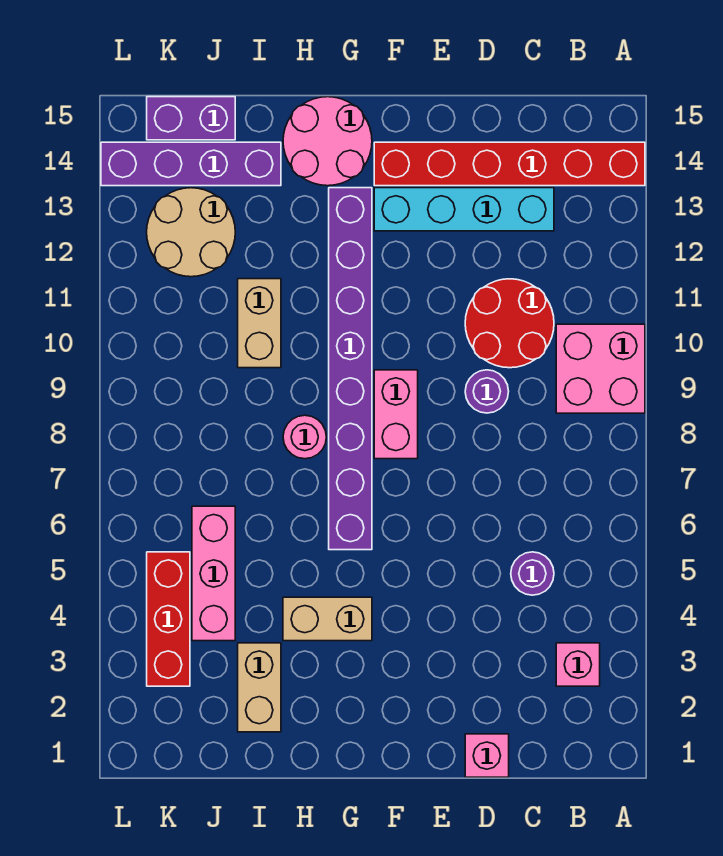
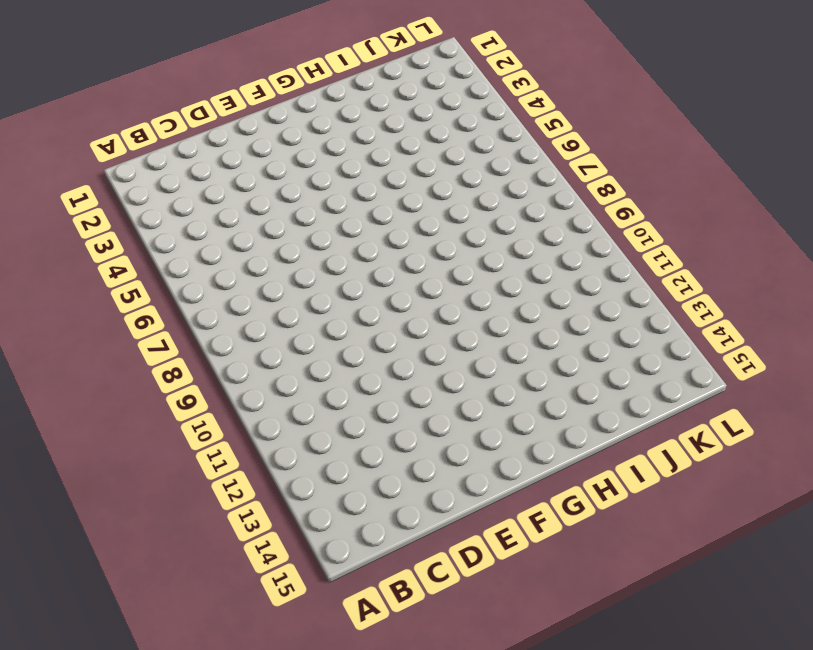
none -> pink brick A9:B10 level 1
none -> red brick A14:F14 level 1
none -> pink brick B3 level 1

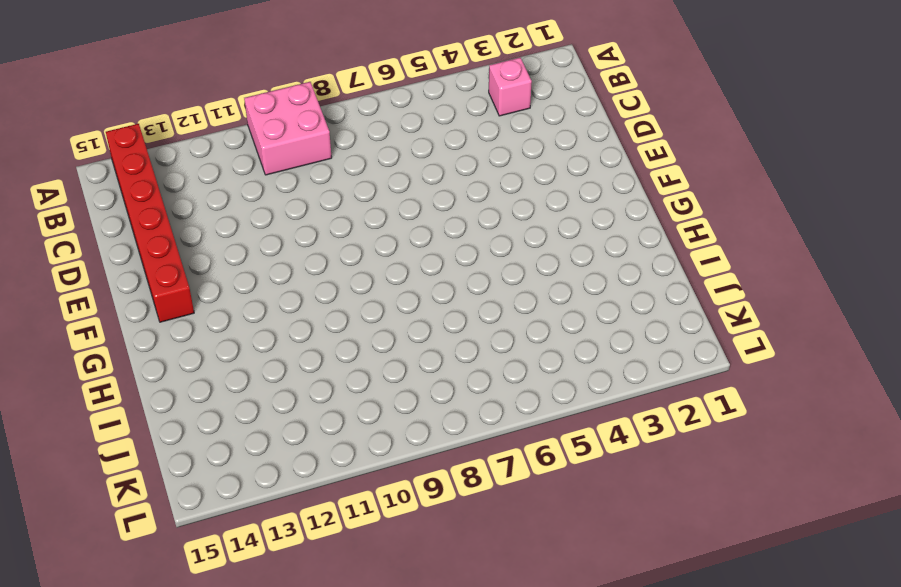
none -> purple round brick C5 level 1
none -> red round brick C10:D11 level 1
none -> cyan brick C13:F13 level 1

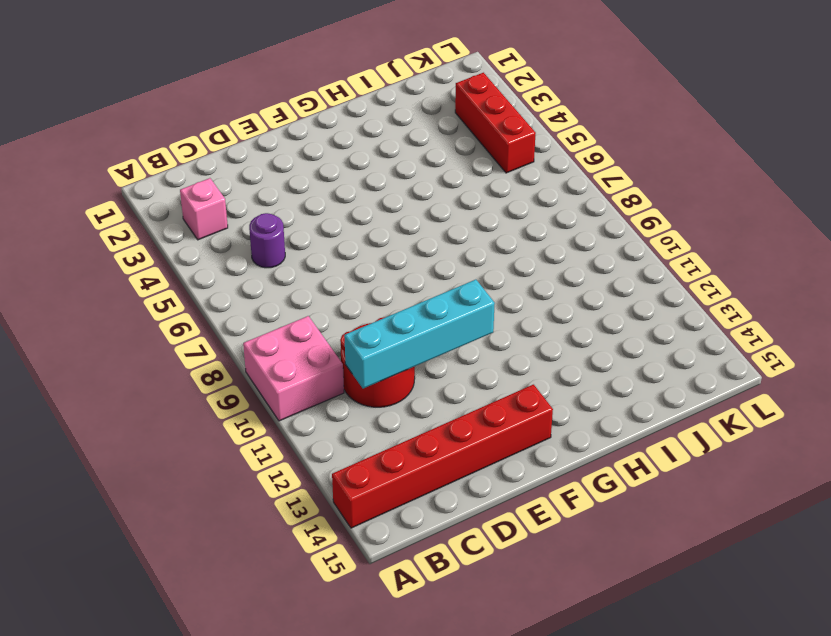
cyan brick C11:F11 level 2 -> cyan brick C13:F13 level 1
none -> pink brick D1 level 1
none -> purple round brick D9 level 1
none -> pink brick F8:F9 level 1

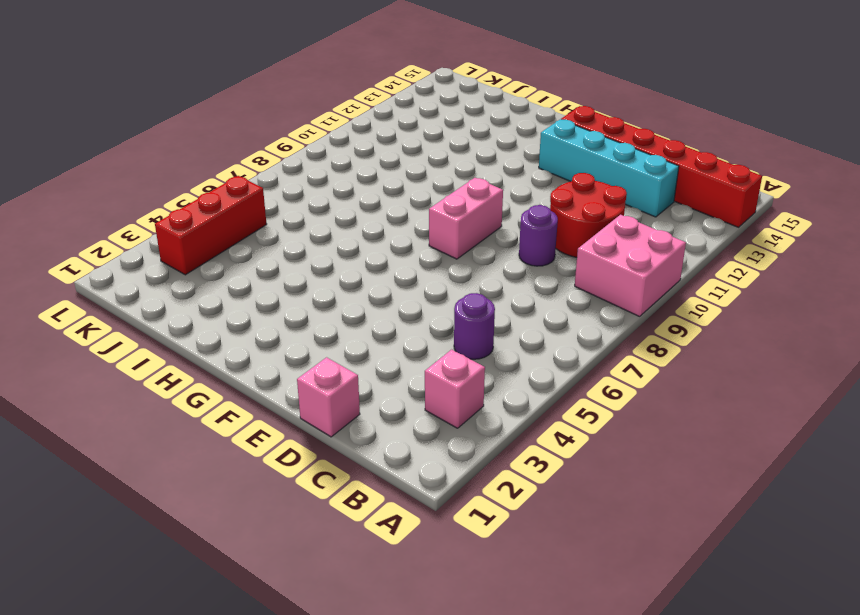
none -> tan brick G4:H4 level 1
none -> purple brick G6:G13 level 1
none -> pink round brick G14:H15 level 1

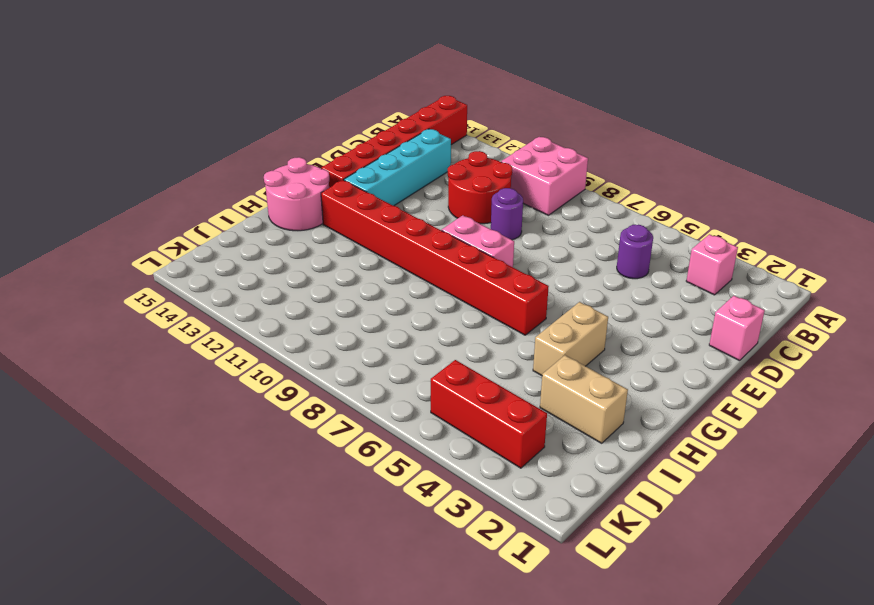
red brick G6:G13 level 1 -> purple brick G6:G13 level 1
none -> pink round brick H8 level 1
none -> tan brick I10:I11 level 1
none -> purple brick I14:L14 level 1

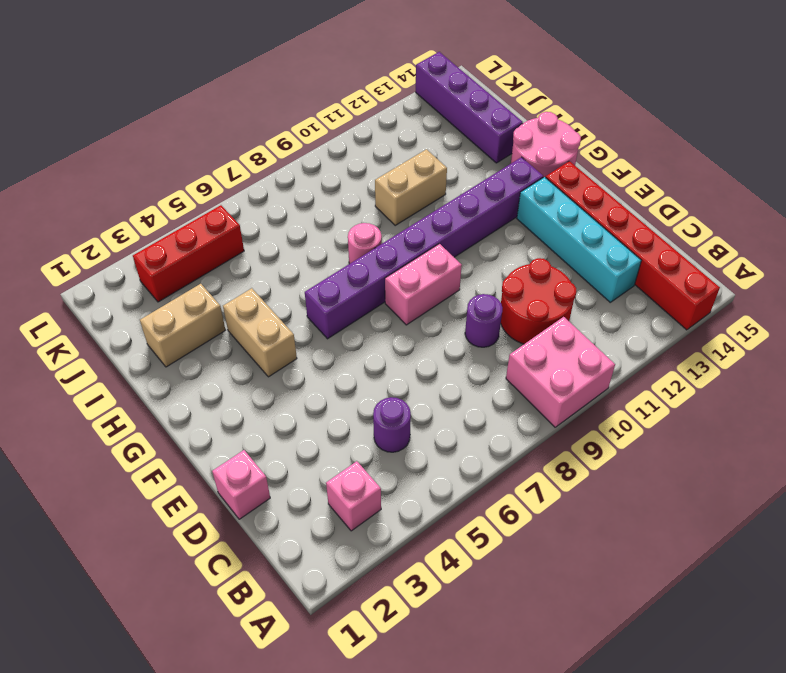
none -> pink brick J4:J6 level 1
none -> tan round brick J12:K13 level 1
none -> purple brick J15:K15 level 1

